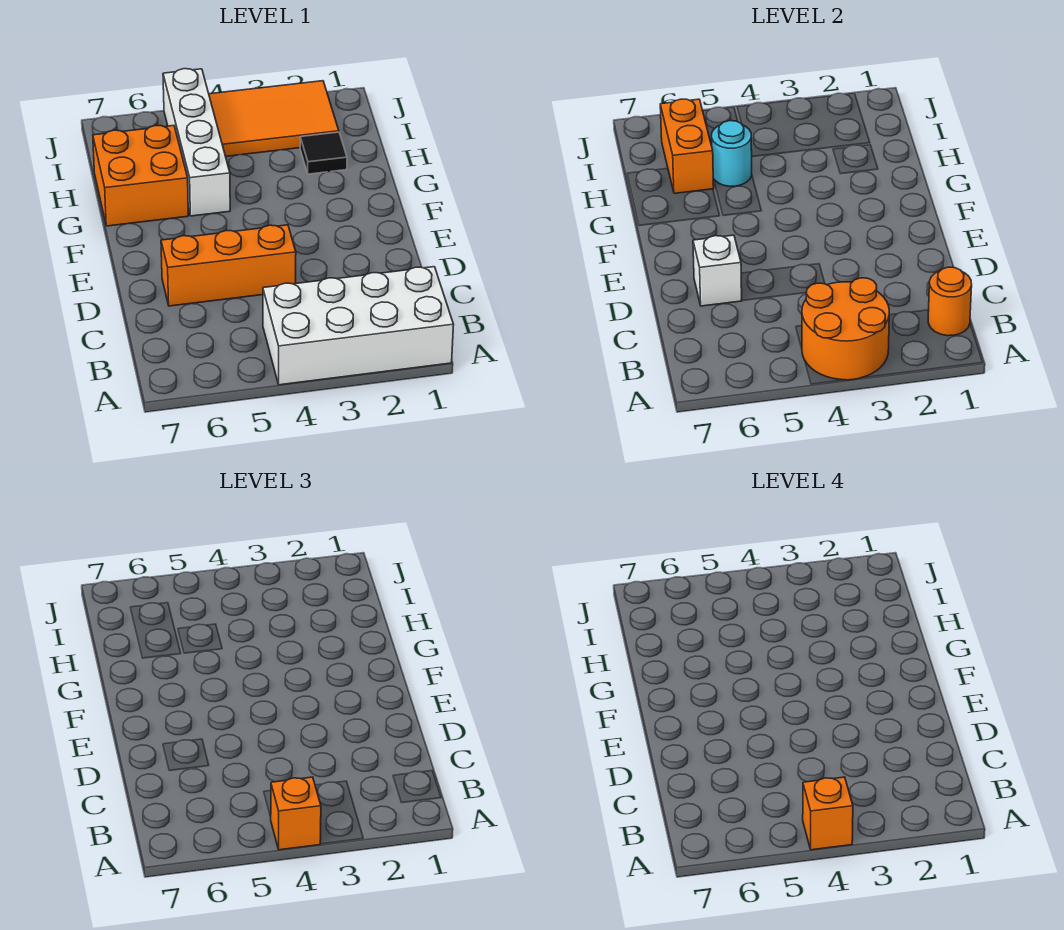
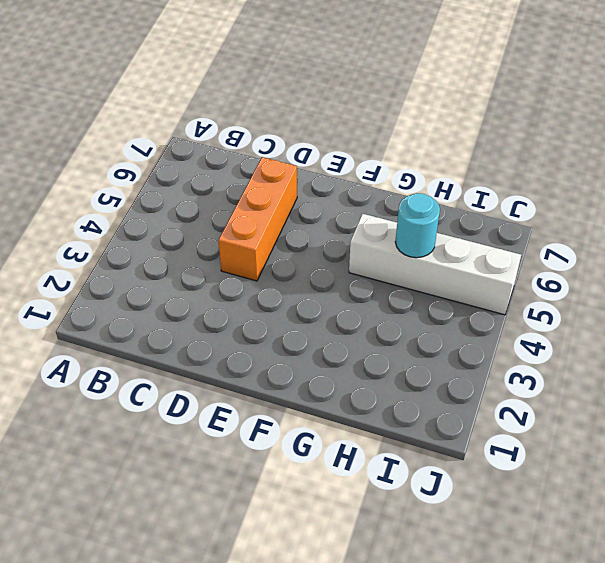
none -> white brick A1:B4 level 1
none -> orange brick G6:H7 level 1
none -> black tile H2 level 1

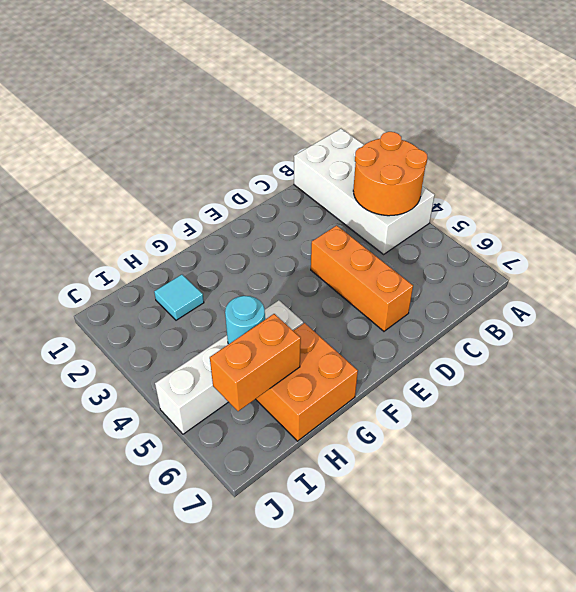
cyan tile H2 level 1 -> black tile H2 level 1
none -> orange tile I2:J4 level 1
none -> orange round brick B1 level 2
none -> white brick D6 level 2

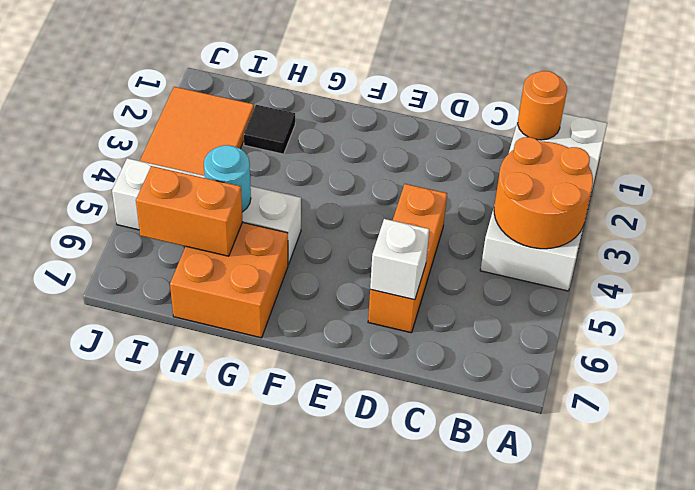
none -> orange brick A4 level 3
none -> orange brick A4 level 4

